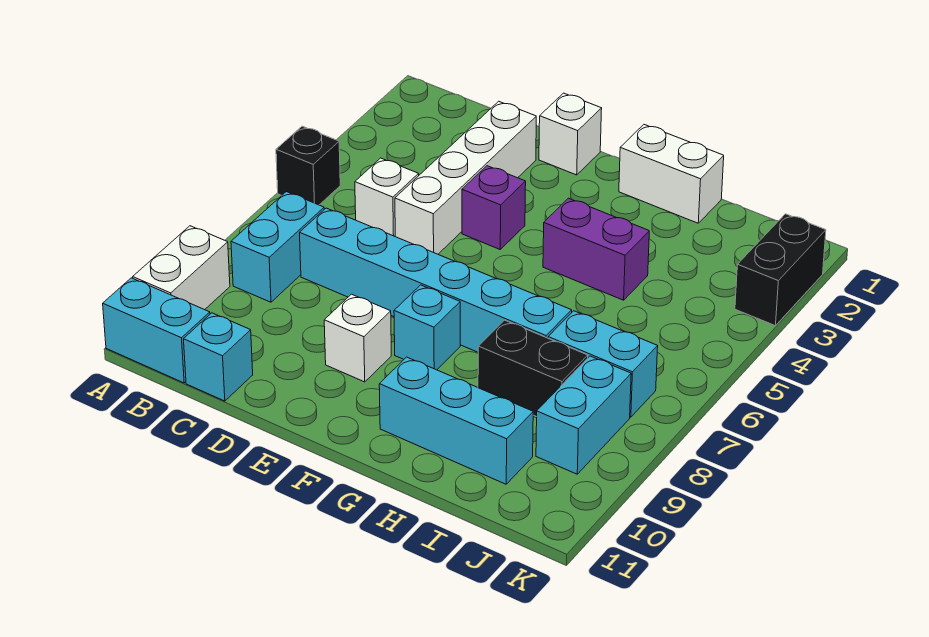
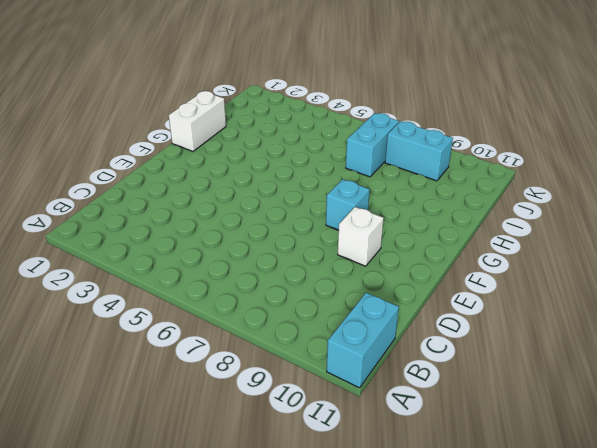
none -> black brick A5 level 1
none -> white brick A9:A10 level 1
none -> cyan brick B7:B8 level 1

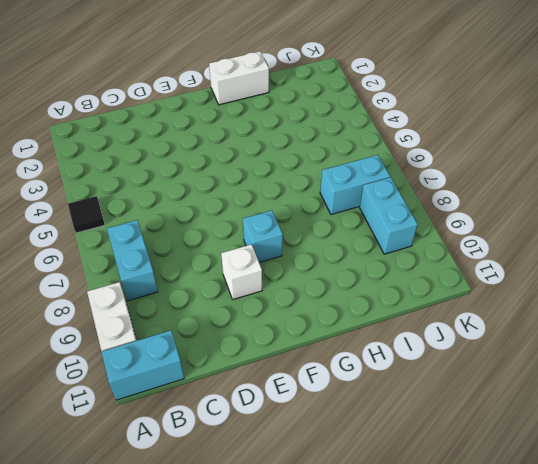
black tile A5 level 1 -> black brick A5 level 1
none -> white brick C5 level 1
none -> cyan brick C7:H7 level 1
none -> cyan brick C11 level 1

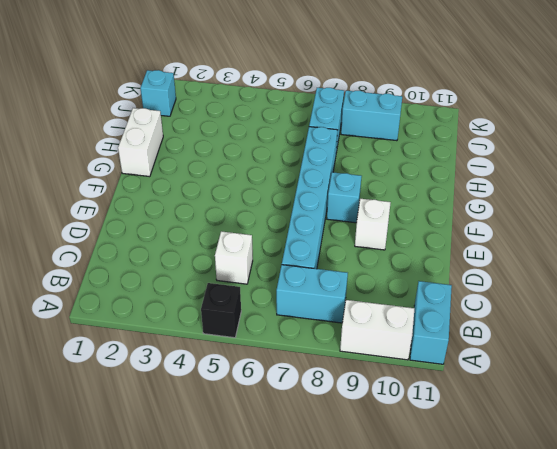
cyan brick J1 level 1 -> cyan brick C11 level 1
none -> white brick D2:D5 level 1
none -> white brick E1 level 1
none -> purple brick E4 level 1

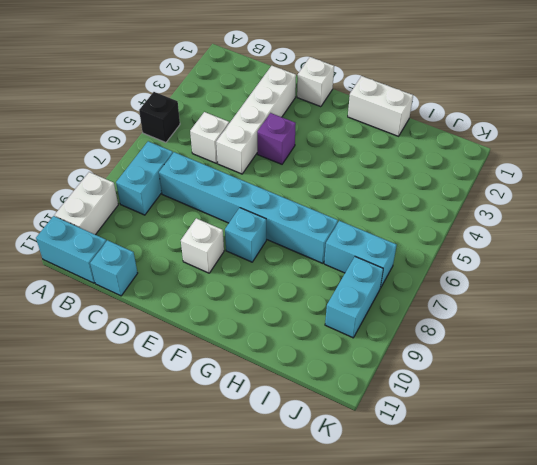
none -> purple brick G4:H4 level 1
none -> cyan brick G10:I10 level 1
none -> black brick H8:I8 level 1

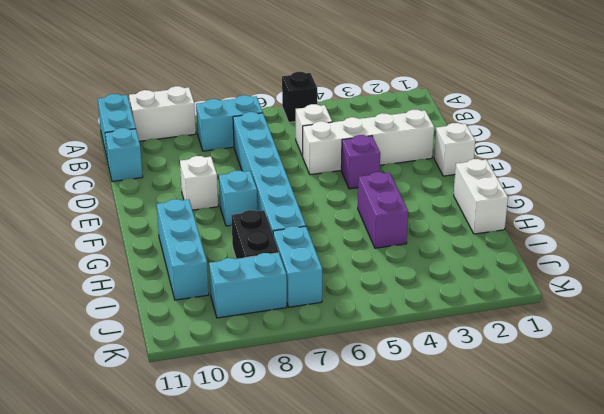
none -> black brick K2:K3 level 1

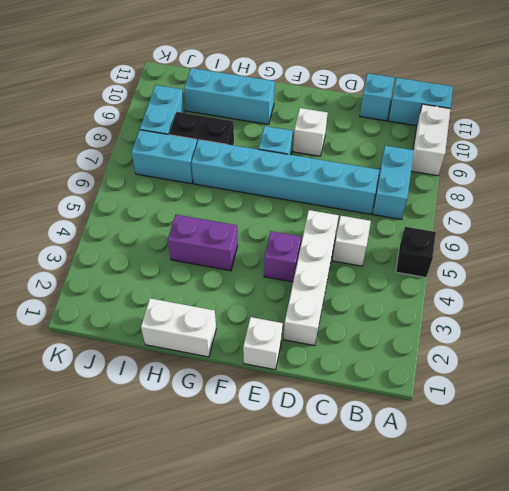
none -> black brick K2:K3 level 1

